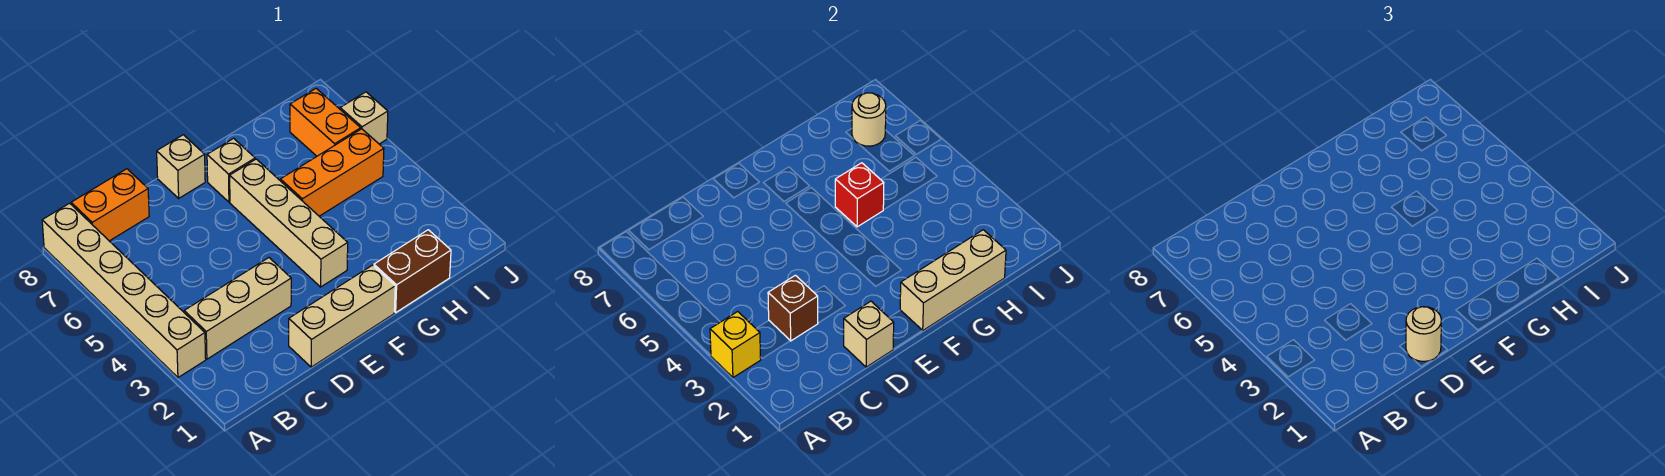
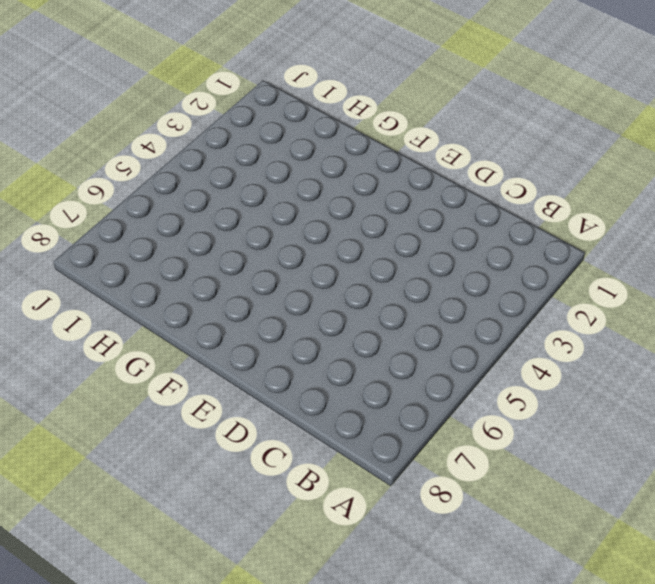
none -> tan brick A3:A8 level 1
none -> tan brick B3:D3 level 1
none -> orange brick B8:C8 level 1

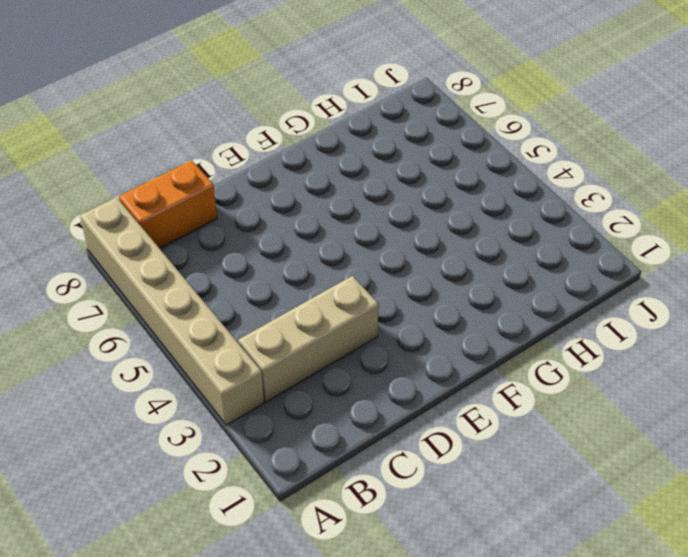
none -> tan brick D1:F1 level 1
none -> tan brick E8 level 1
none -> tan brick F3:F6 level 1

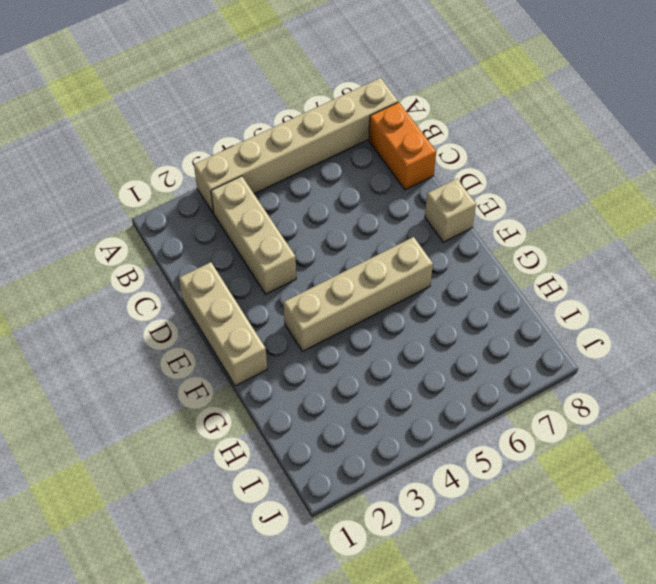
none -> tan brick F7 level 1
none -> brown brick G1:H1 level 1
none -> orange brick G5:I5 level 1

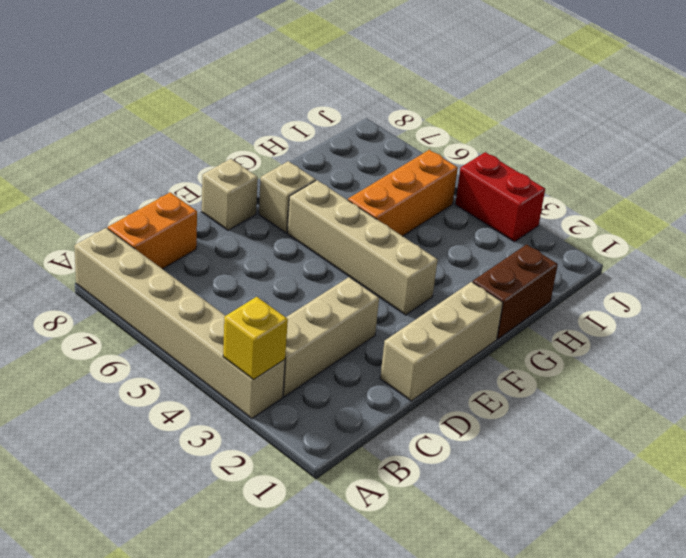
red brick J3:J4 level 1 -> none
none -> orange brick I6:I7 level 1
none -> tan brick J6 level 1
none -> brown brick C3 level 2

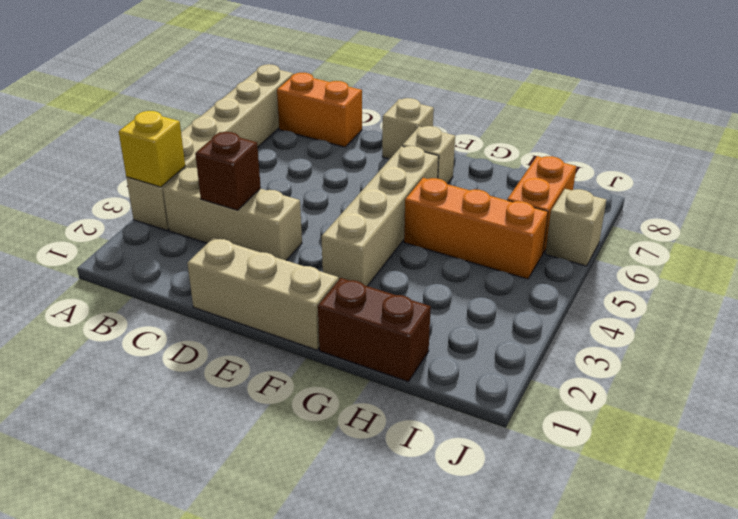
none -> tan brick D1 level 2
none -> tan brick F1:H1 level 2
none -> red brick G5 level 2

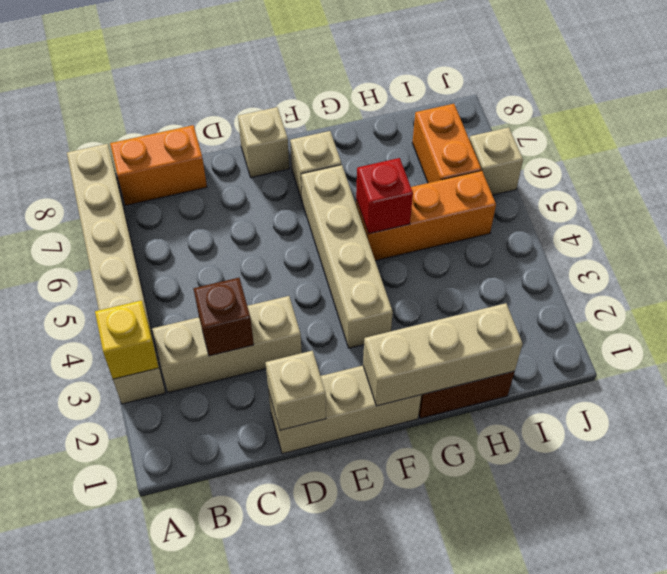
none -> tan round brick I7 level 2
none -> tan round brick D1 level 3

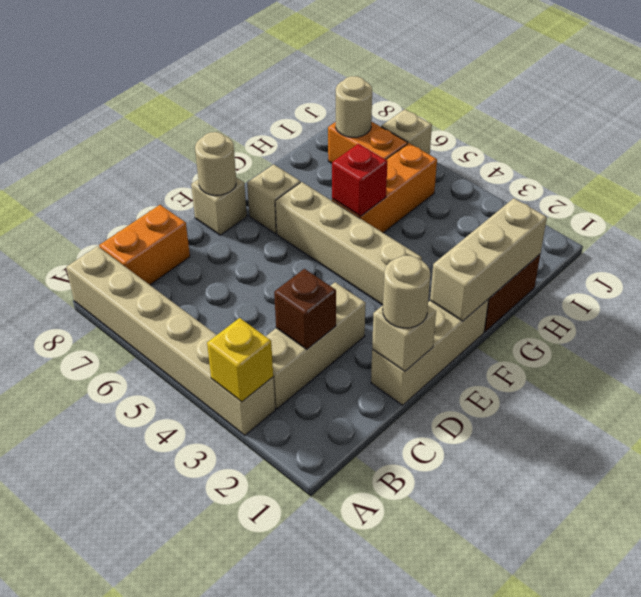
tan round brick E8 level 2 -> none

